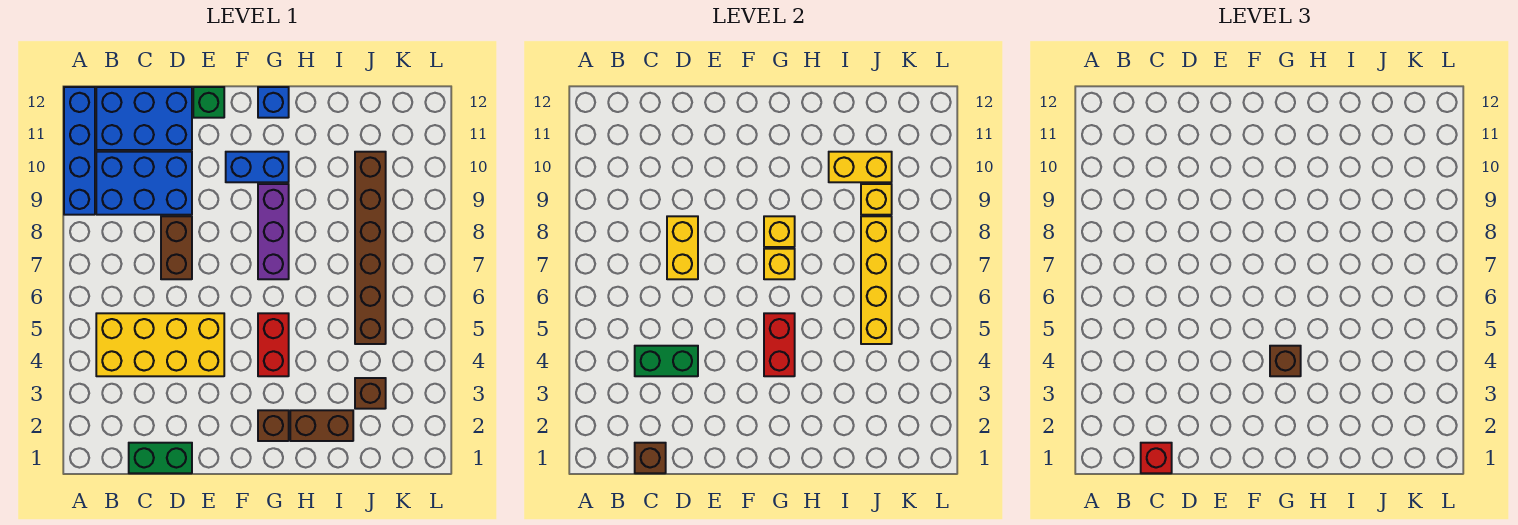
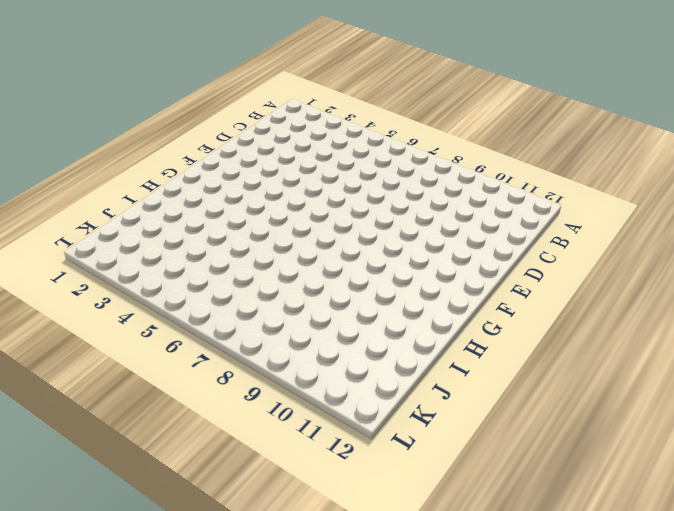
none -> blue brick A9:A12 level 1
none -> yellow brick B4:E5 level 1
none -> blue brick B9:D10 level 1

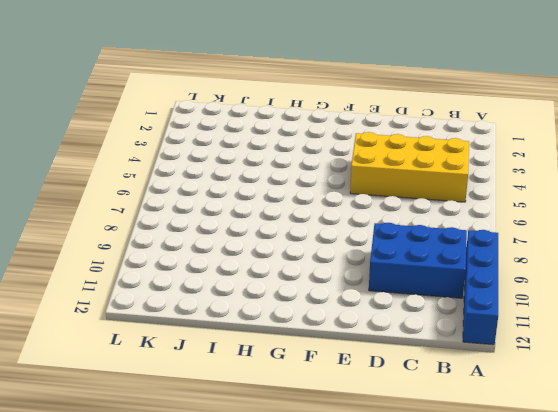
none -> blue brick B11:D12 level 1
none -> green brick C1:D1 level 1
none -> brown brick D7:D8 level 1

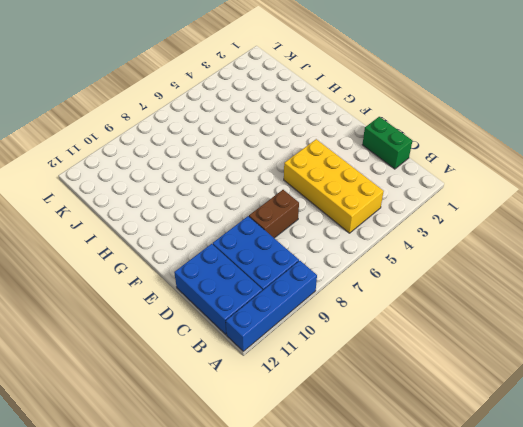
none -> green brick E12 level 1
none -> blue brick F10:G10 level 1
none -> brown brick G2 level 1

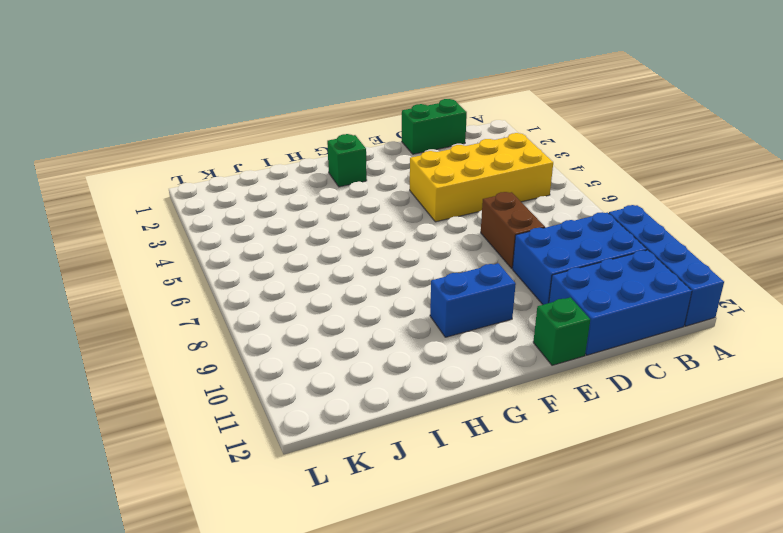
green brick G2 level 1 -> brown brick G2 level 1
none -> red brick G4:G5 level 1
none -> purple brick G7:G9 level 1
none -> blue brick G12 level 1

